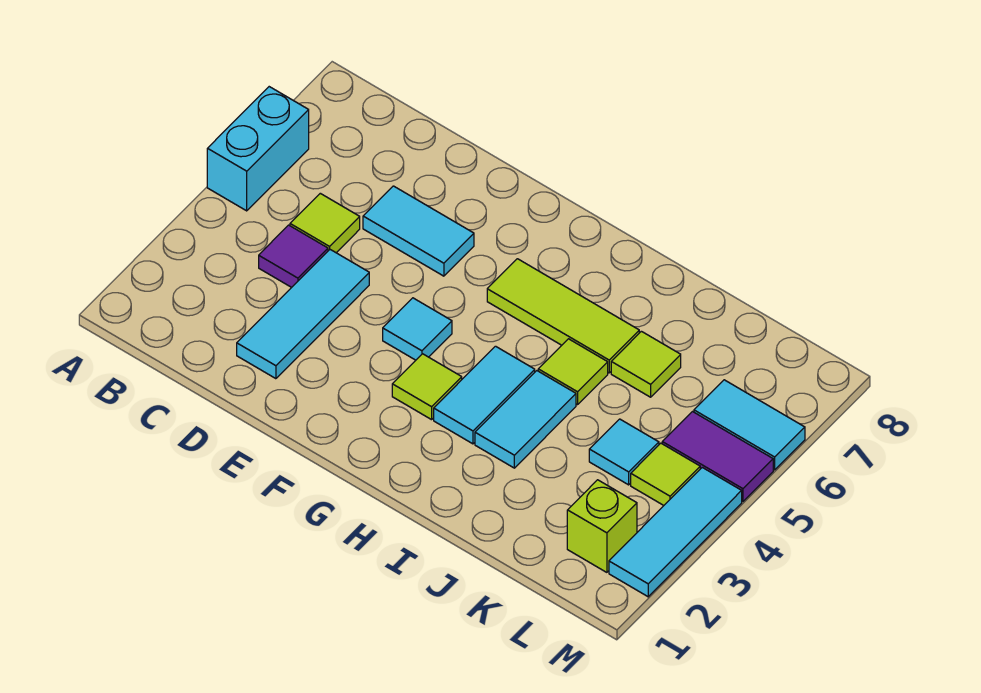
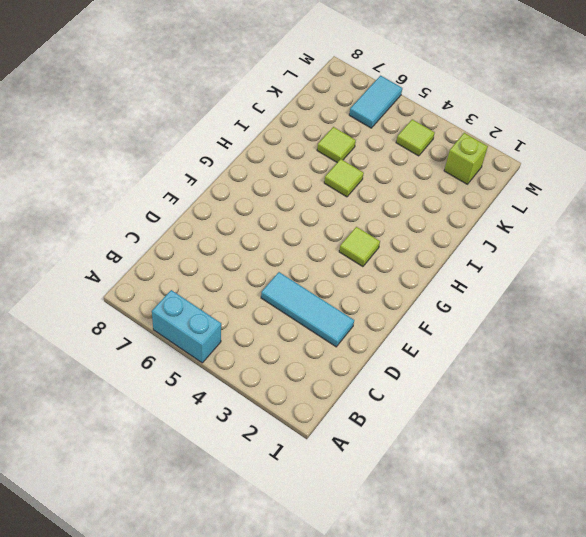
none -> purple tile C4 level 1
none -> lime tile C5 level 1
none -> cyan tile D6:E6 level 1

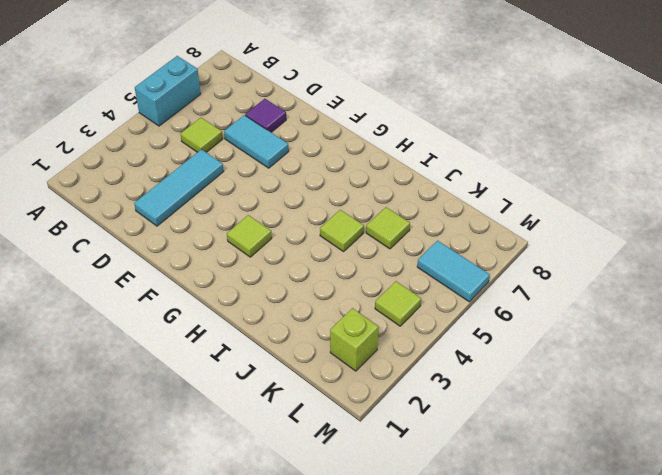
purple tile D7 level 1 -> purple tile C4 level 1
none -> cyan tile F4 level 1
none -> lime tile G6:I6 level 1
none -> cyan tile H3:H4 level 1

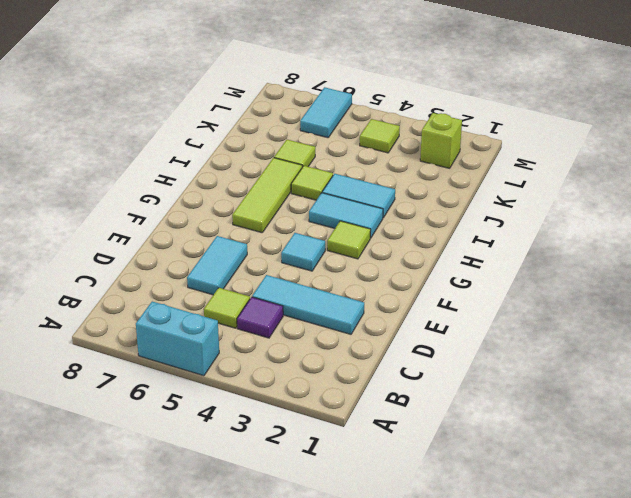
none -> cyan tile K4 level 1
none -> purple tile L5:M5 level 1
none -> cyan tile M2:M4 level 1

